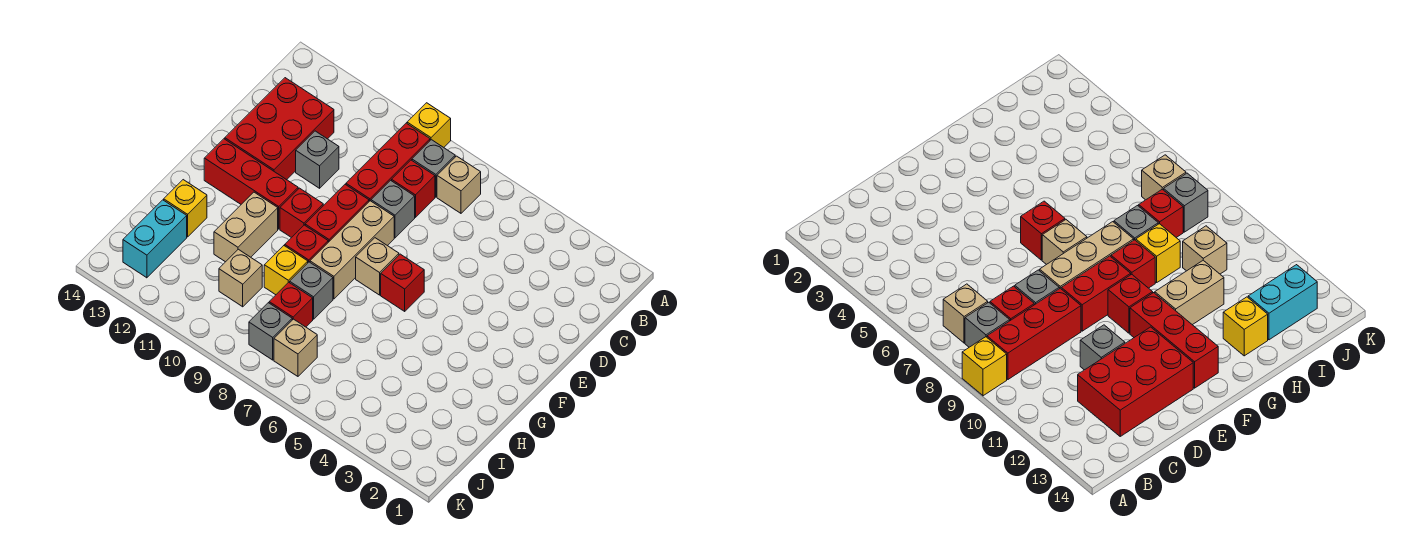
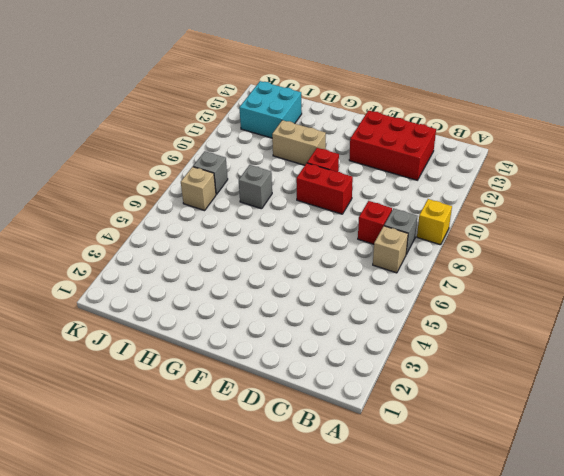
cyan brick I12:J13 level 1 -> cyan brick I13:J13 level 1
none -> red brick B9:D9 level 1
none -> grey brick D8 level 1
none -> grey brick D11 level 1

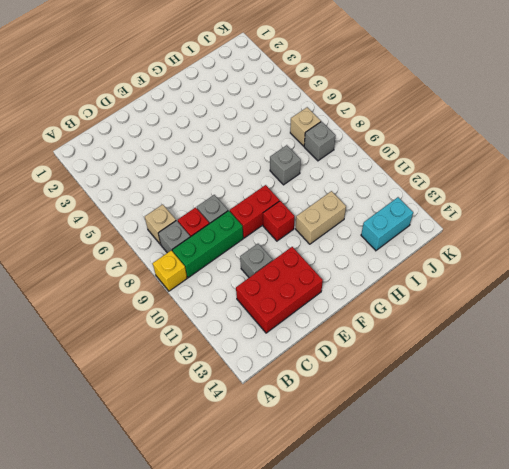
green brick B9:D9 level 1 -> red brick B9:D9 level 1
none -> tan brick E8:G8 level 1
none -> red brick F6 level 1
none -> tan brick F7 level 1

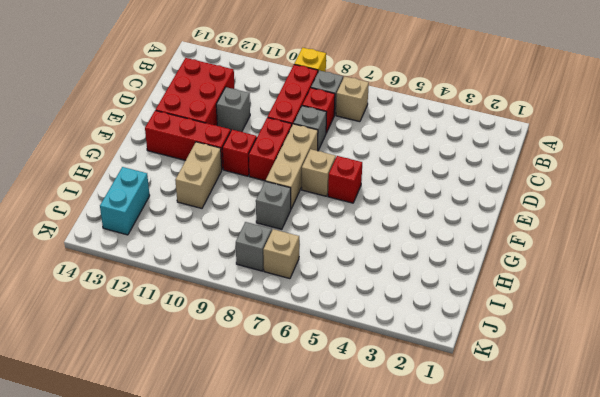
none -> red brick G9 level 1
none -> yellow brick H9 level 1
none -> yellow brick H13 level 1

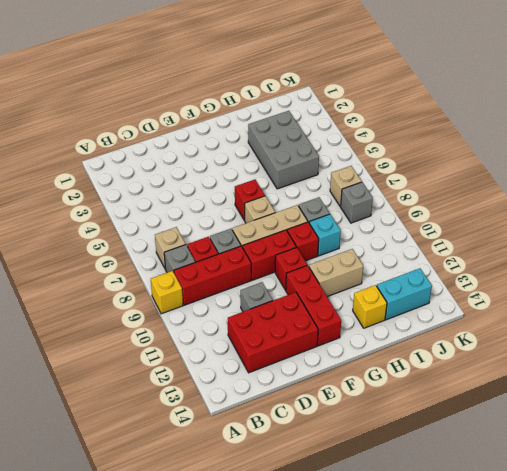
grey brick H3:I5 level 1 -> none
cyan brick H9 level 1 -> yellow brick H9 level 1
none -> red brick I8 level 1
none -> tan brick I10 level 1

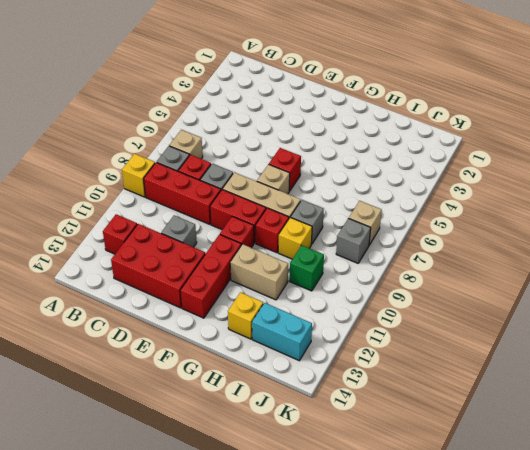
red brick B12 level 1 -> red brick I8 level 1
green brick I10 level 1 -> tan brick I10 level 1

